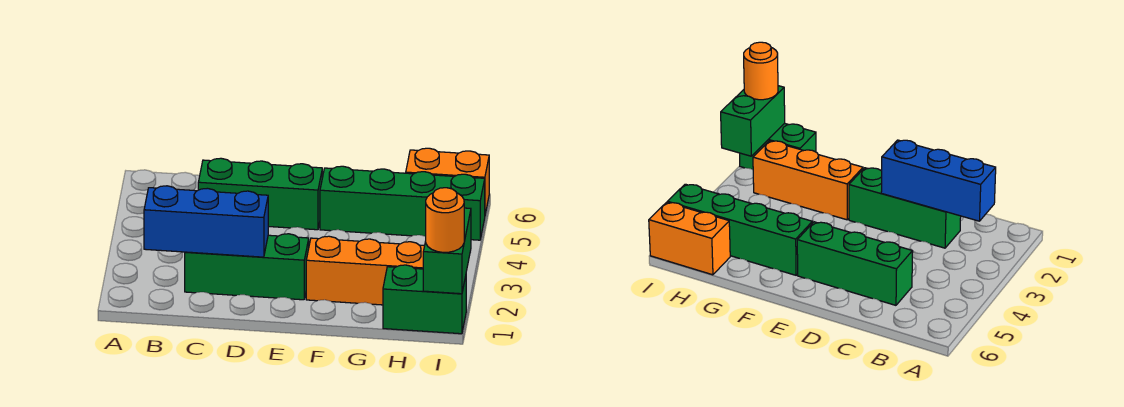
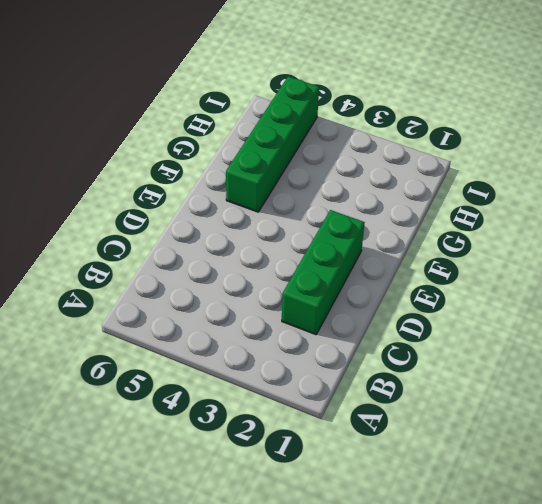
none -> green brick C5:E5 level 1
none -> orange brick F2:H2 level 1

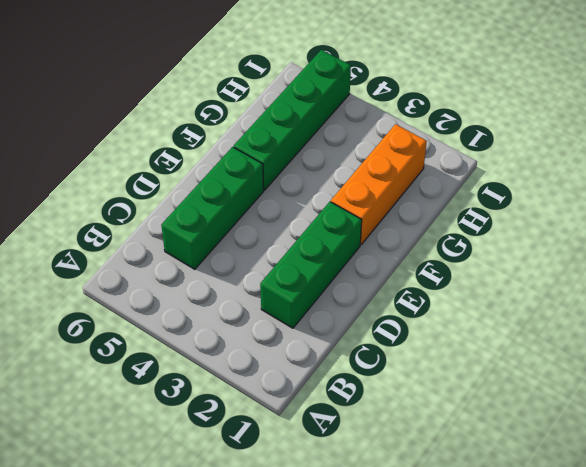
none -> green brick H1:I1 level 1
none -> orange brick H6:I6 level 1

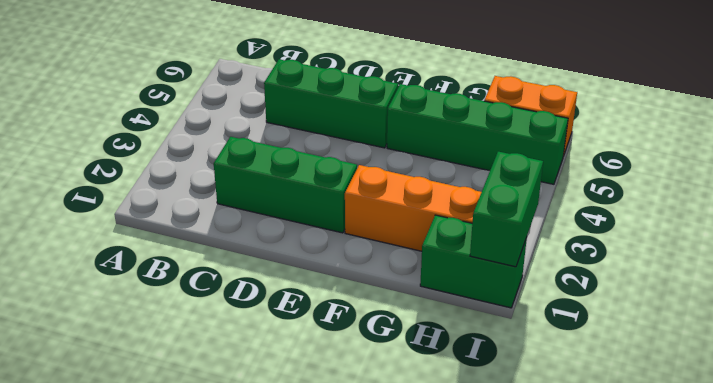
none -> blue brick B2:D2 level 2
none -> orange round brick I1 level 3

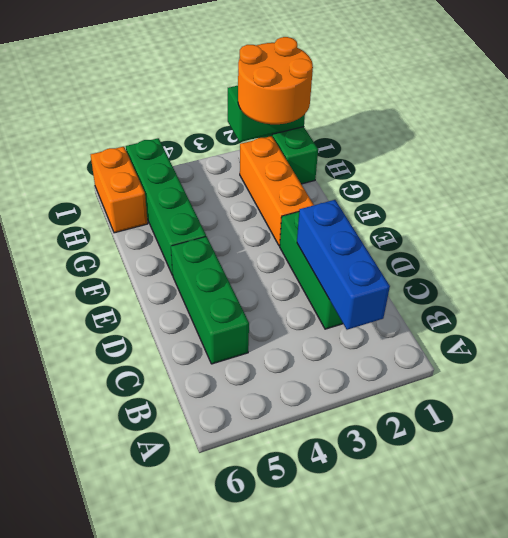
orange round brick H1:I2 level 3 -> orange round brick I1 level 3

